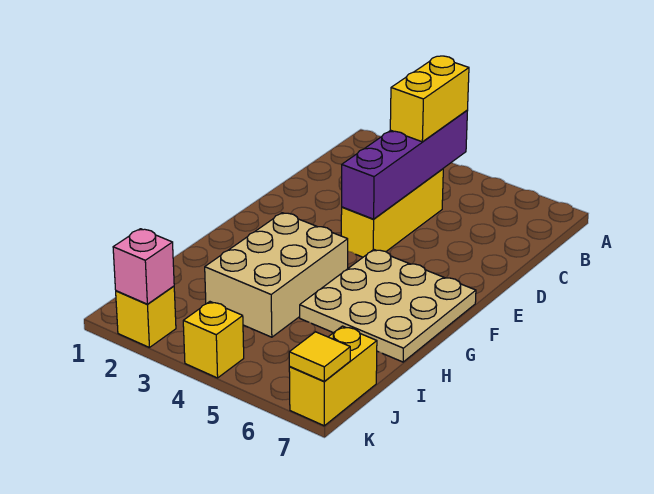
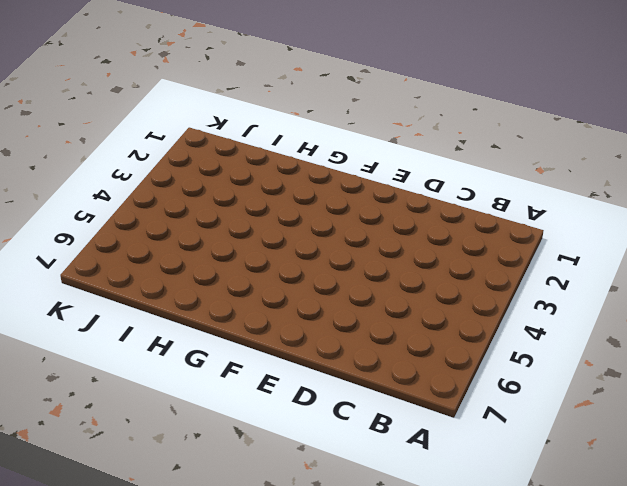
none -> yellow brick C4:E4 level 1
none -> tan plate F5:H7 level 1

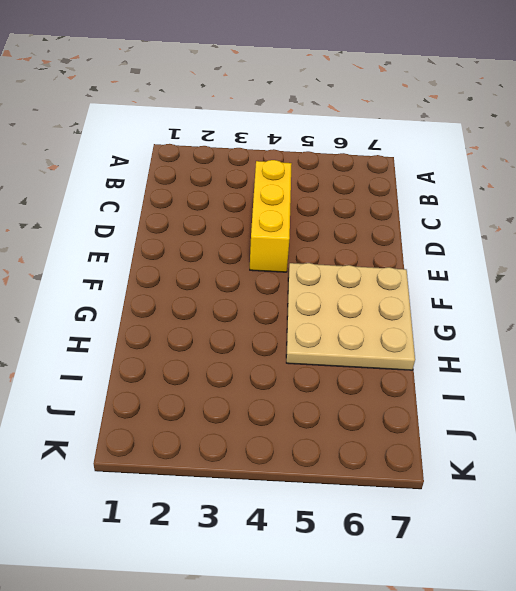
none -> tan brick G3:I4 level 1
none -> yellow brick J7:K7 level 1

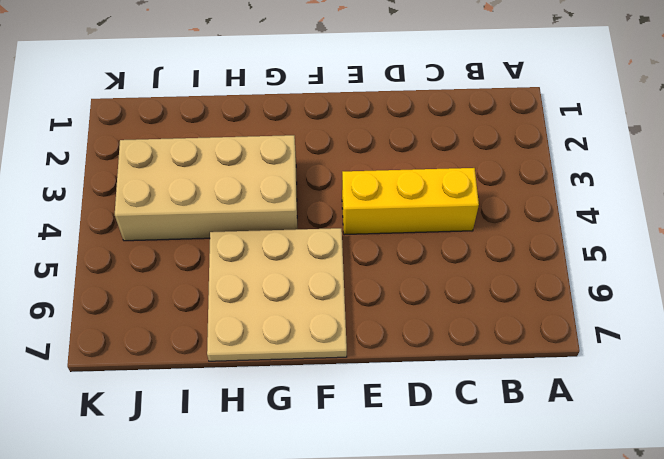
tan brick G3:J4 level 1 -> tan brick G3:I4 level 1
none -> yellow brick J7:K7 level 1
none -> yellow brick K2 level 1

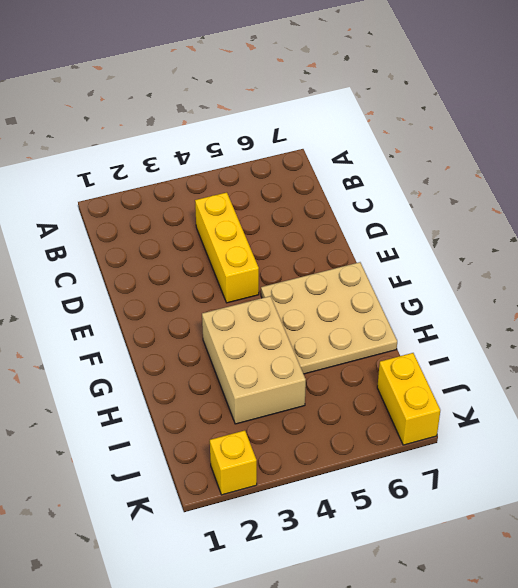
none -> yellow brick K4 level 1
none -> purple brick B4:E4 level 2

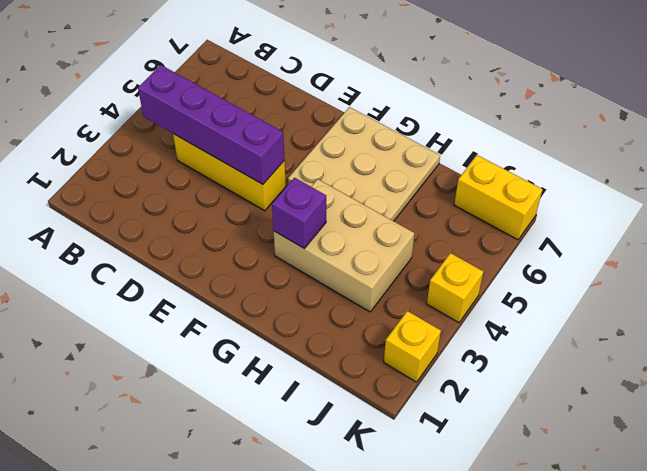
purple brick G3 level 2 -> none
none -> pink brick K2 level 2
none -> yellow tile K7 level 2

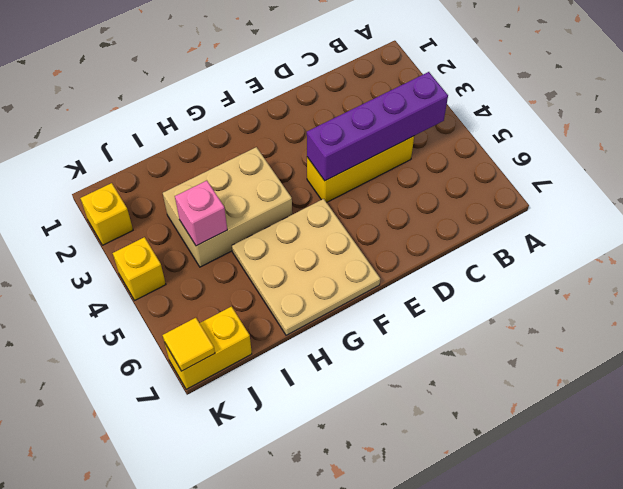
pink brick I4 level 2 -> pink brick K2 level 2
none -> yellow brick B4:C4 level 3

